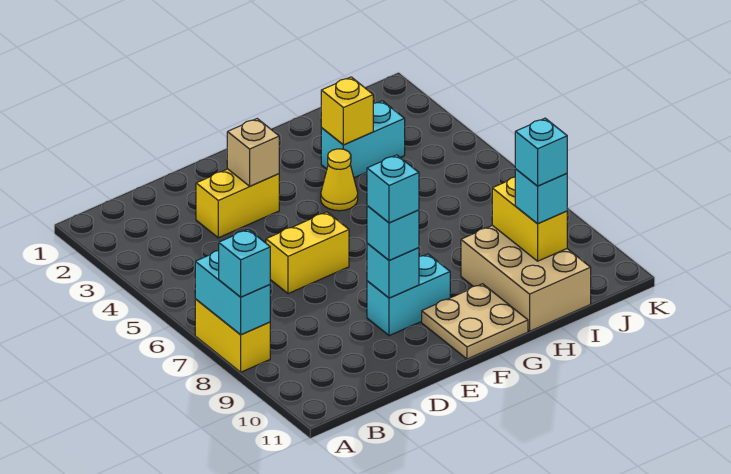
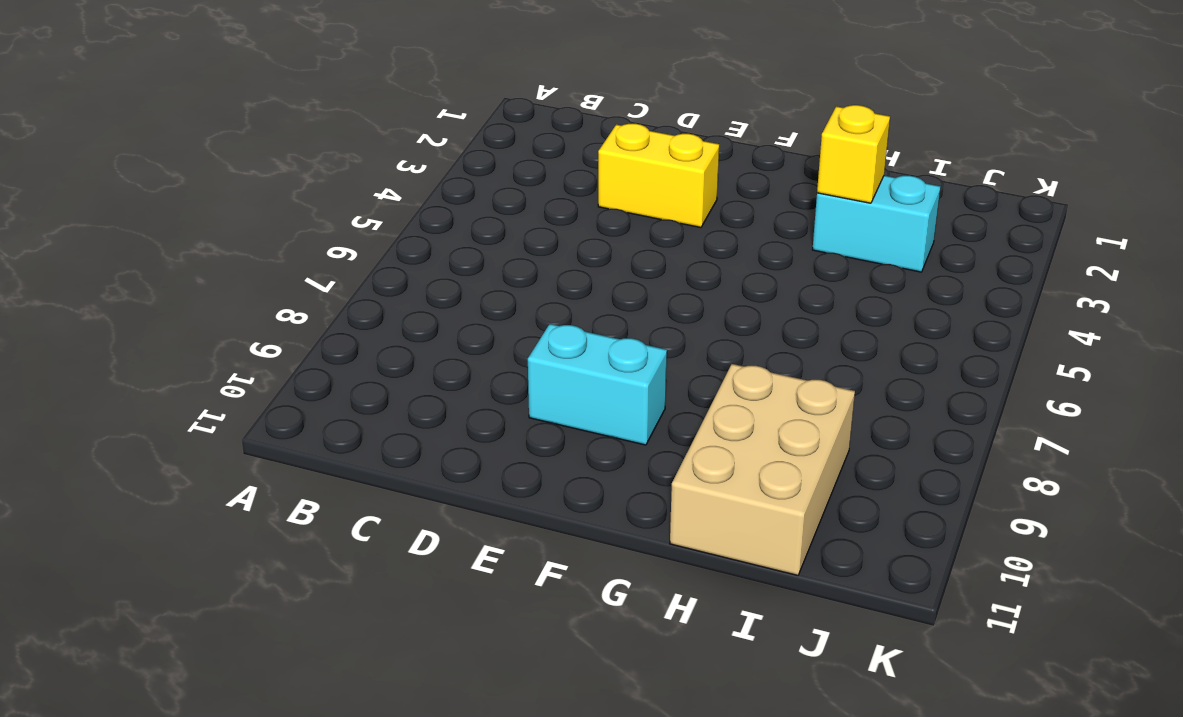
none -> yellow brick A7:A8 level 1
none -> yellow brick D6:E6 level 1
none -> tan plate F10:G11 level 1

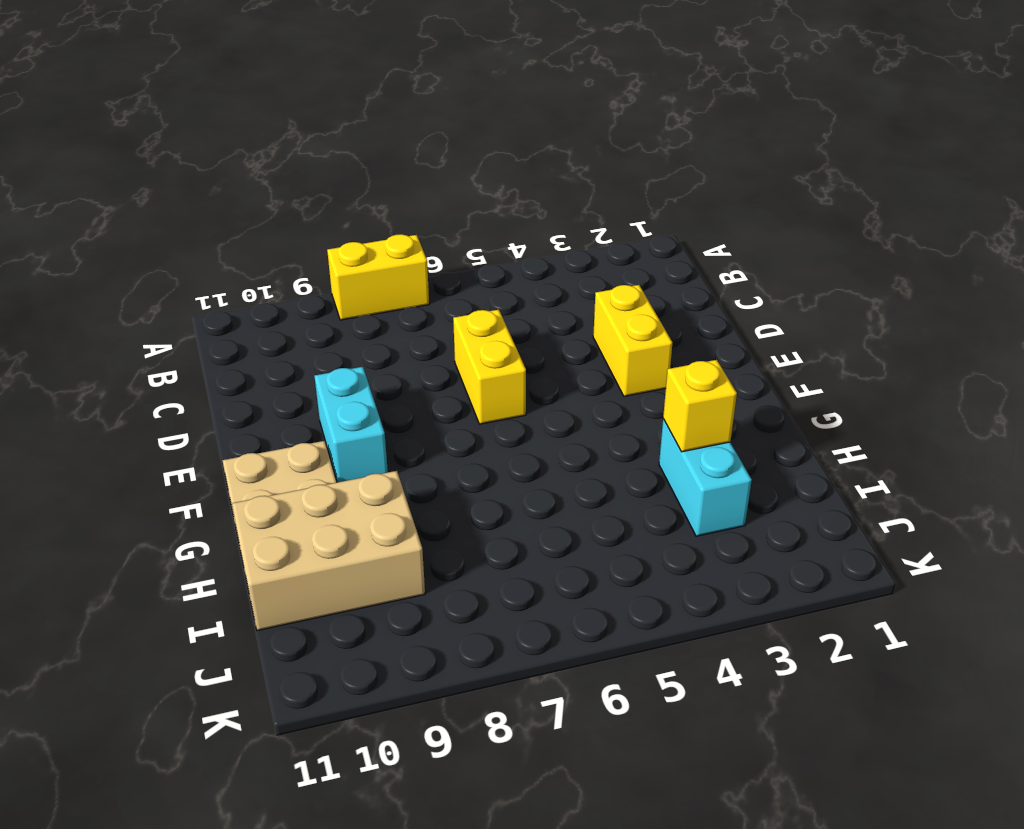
none -> yellow cone G4 level 1
none -> cyan brick A7:A8 level 2
none -> tan brick E3 level 2

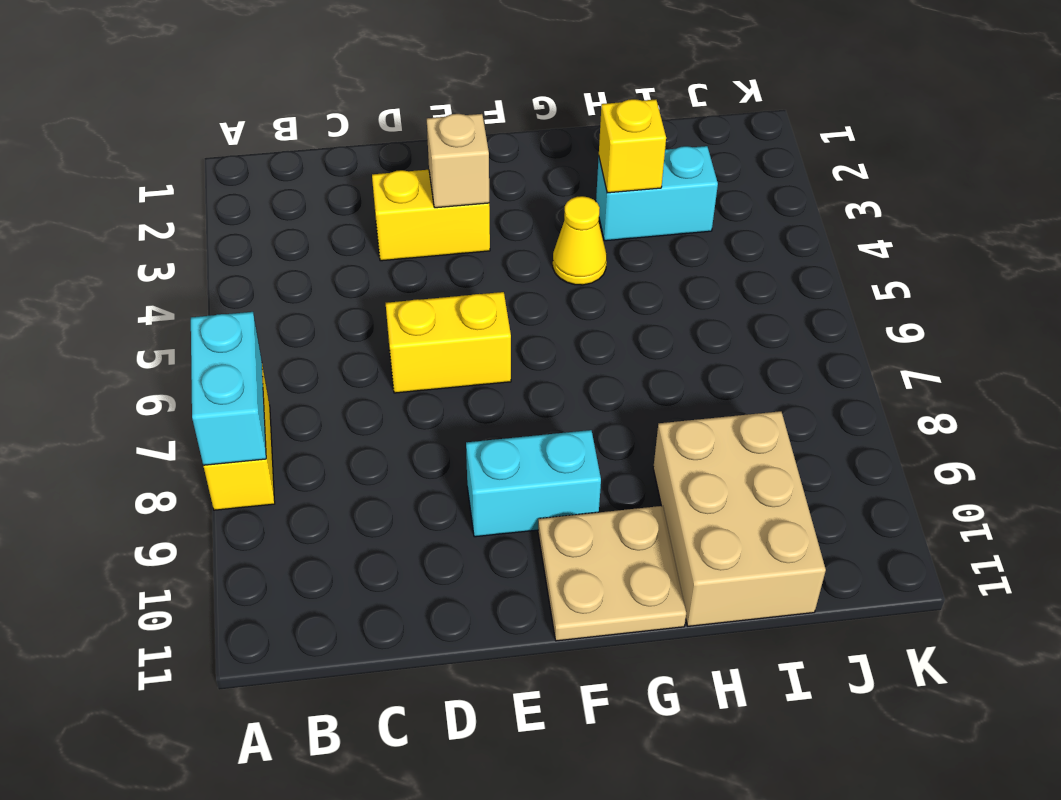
none -> cyan brick E9 level 2
none -> yellow brick I9:I10 level 2
none -> cyan brick A8 level 3

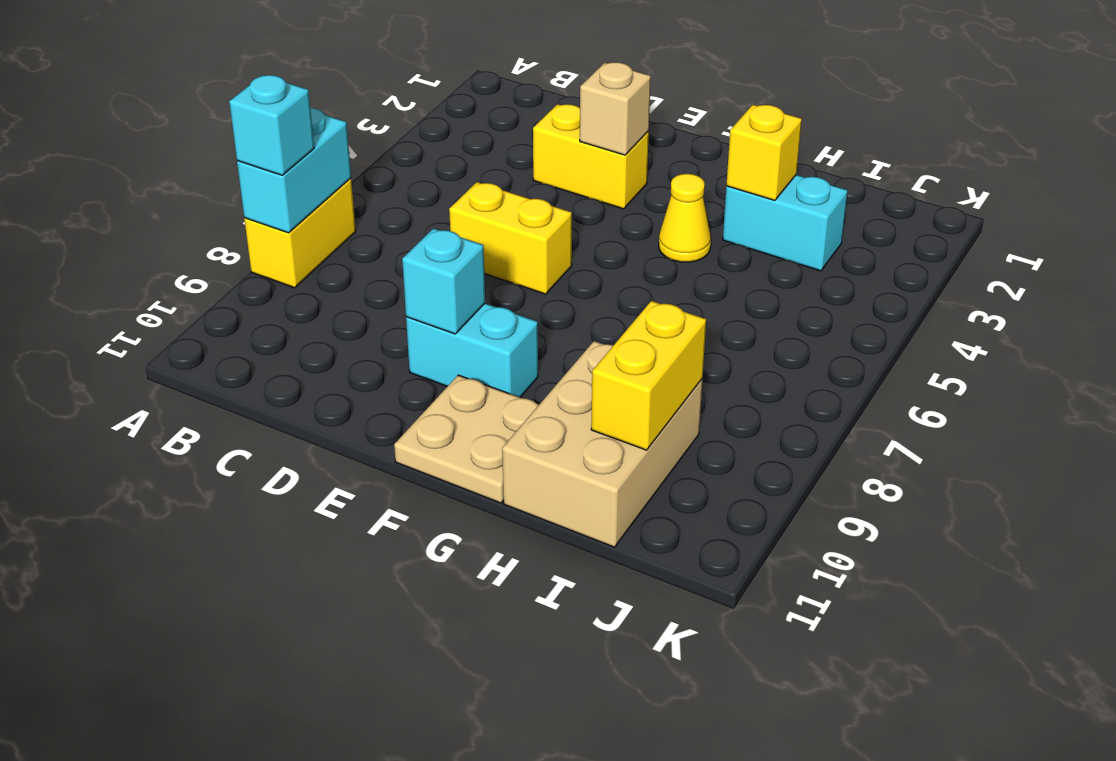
none -> cyan brick E9 level 3
none -> cyan brick I10 level 3
none -> cyan brick E9 level 4

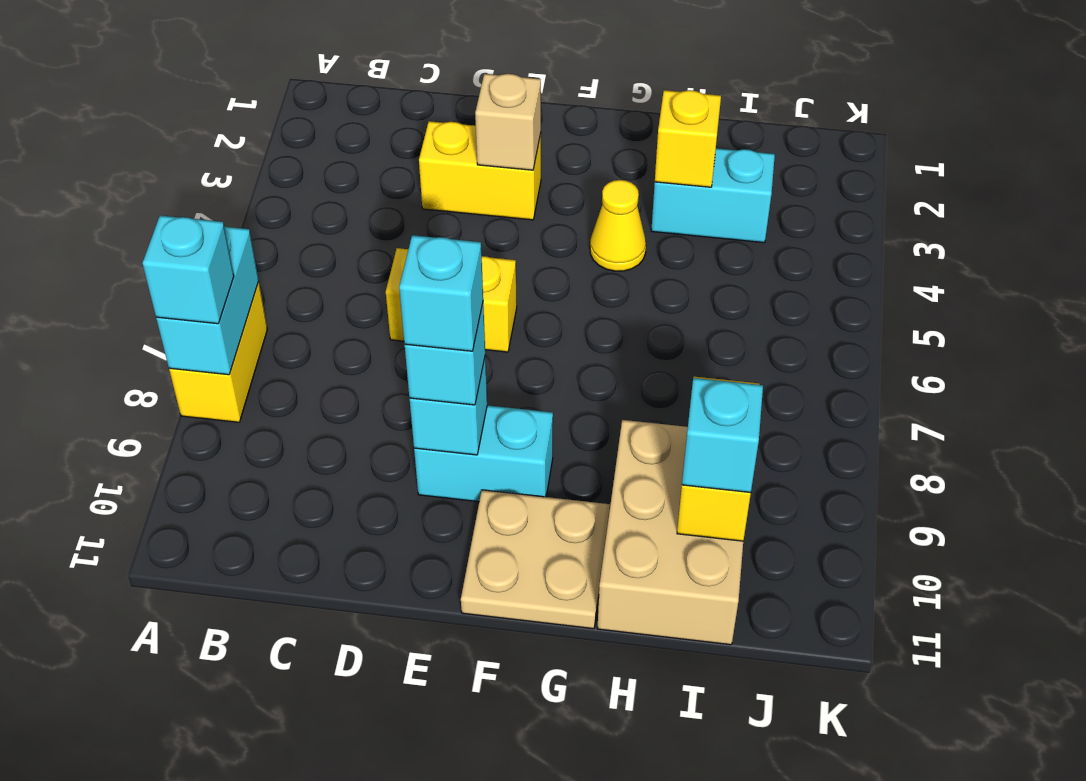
none -> cyan brick I10 level 4

